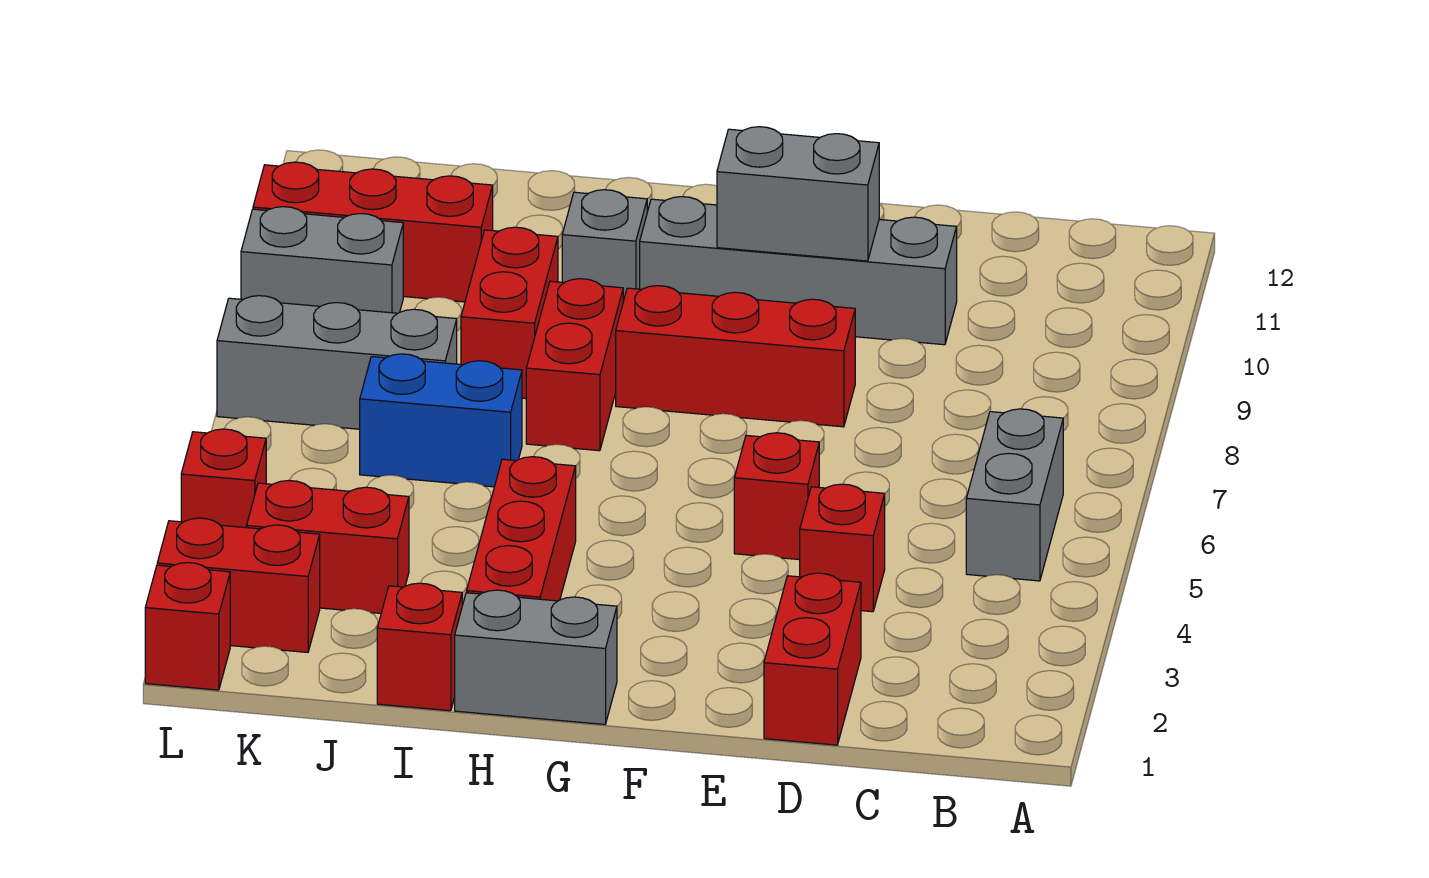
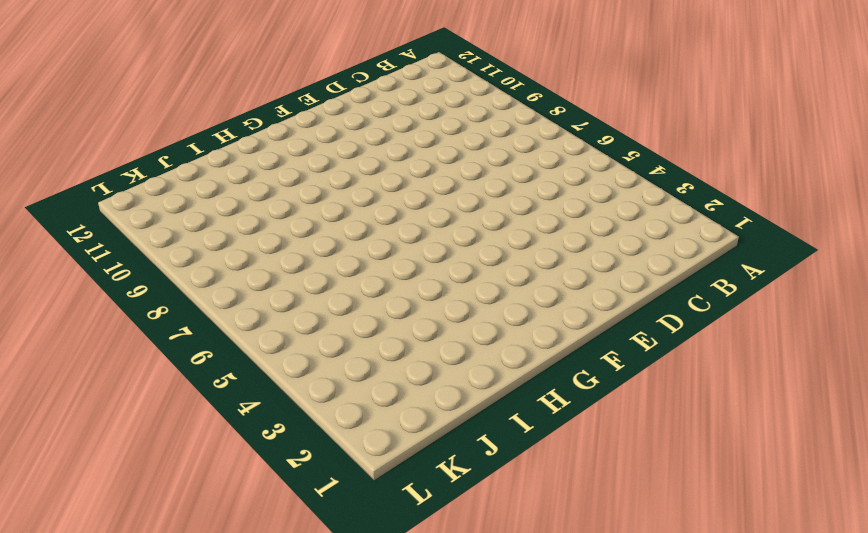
none -> grey brick B5:B6 level 1
none -> red brick D1:D2 level 1
none -> red brick D4 level 1

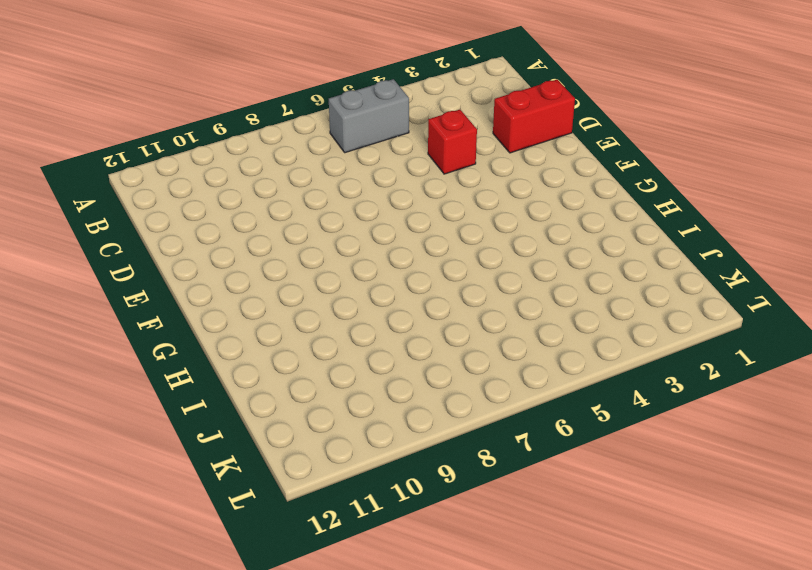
none -> grey brick D10:G10 level 1
none -> red brick E5 level 1
none -> red brick E8:G8 level 1

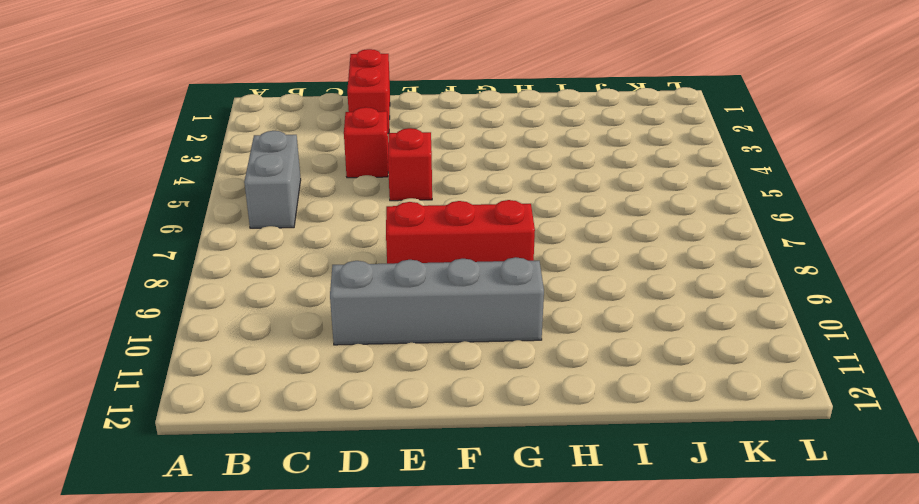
none -> grey brick G1:H1 level 1
none -> red brick H2:H4 level 1
none -> red brick H7:H8 level 1

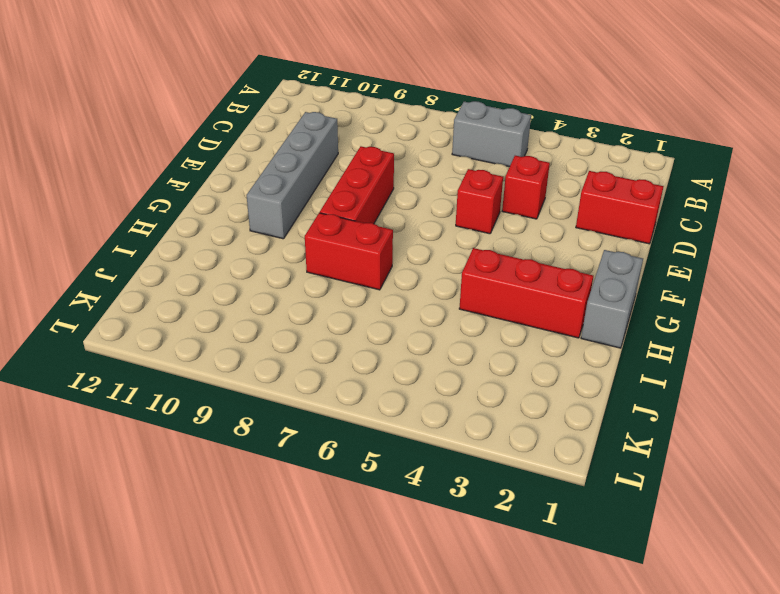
none -> grey brick H10 level 1
none -> red brick I1 level 1
none -> blue brick I6:J6 level 1

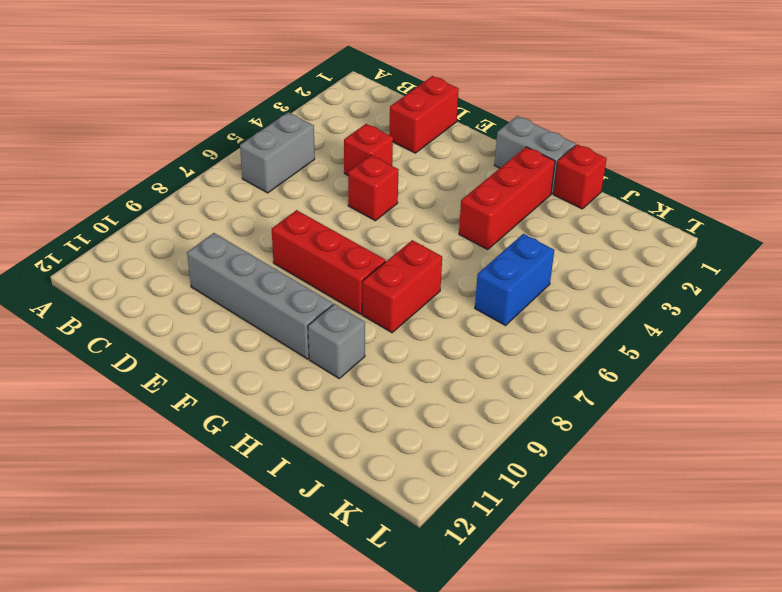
blue brick J5:J6 level 1 -> blue brick I6:J6 level 1
none -> red brick I8:I9 level 1
none -> red brick J3:K3 level 1
none -> grey brick J7:L7 level 1

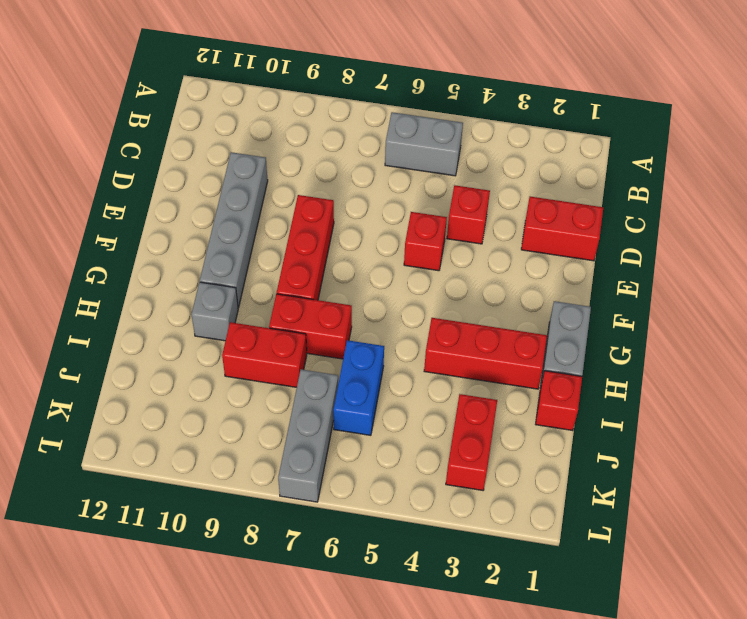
none -> red brick J10:L10 level 1
none -> red brick K2:L2 level 1
none -> grey brick K9:L9 level 1

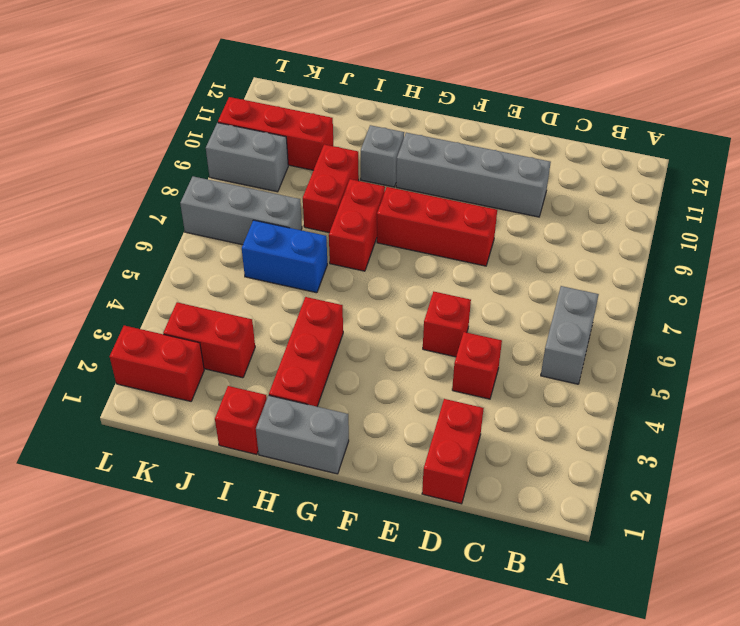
none -> red brick L1 level 1
none -> red brick L4 level 1
none -> grey brick E10:F10 level 2

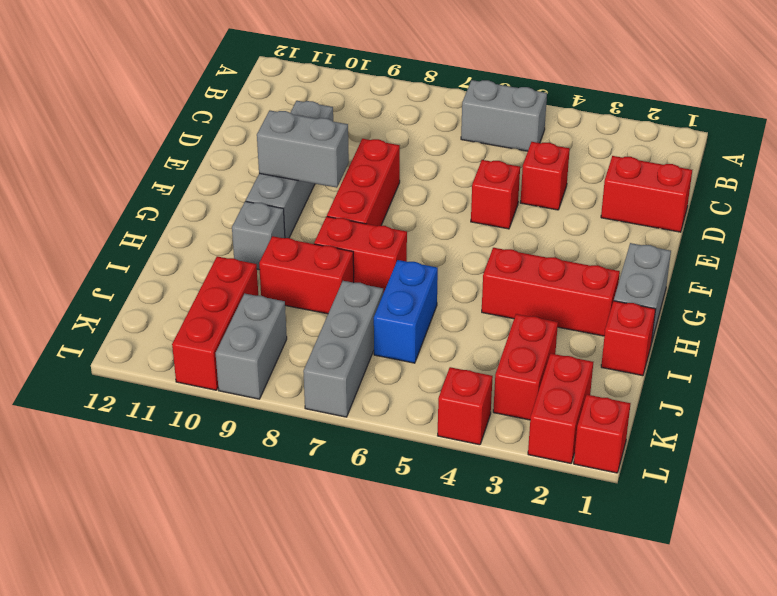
grey brick F9:F10 level 2 -> grey brick E10:F10 level 2

